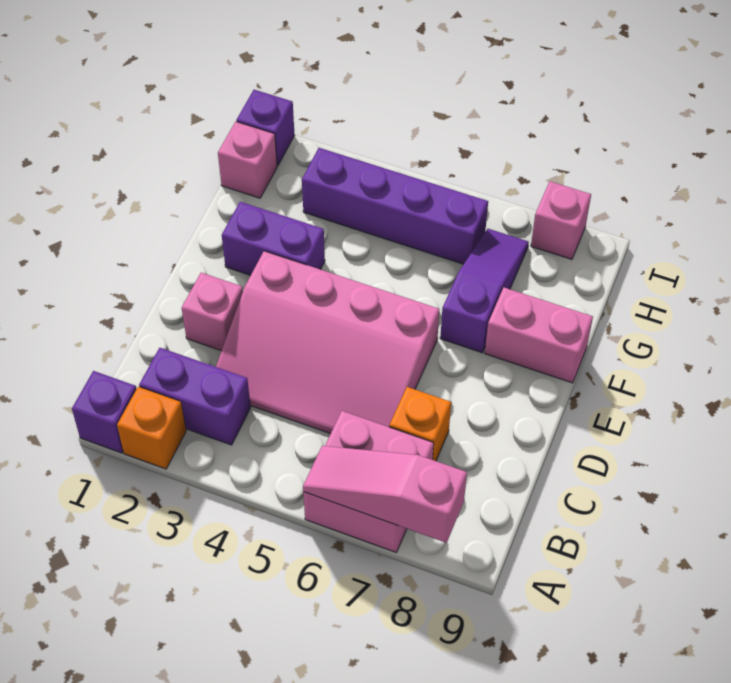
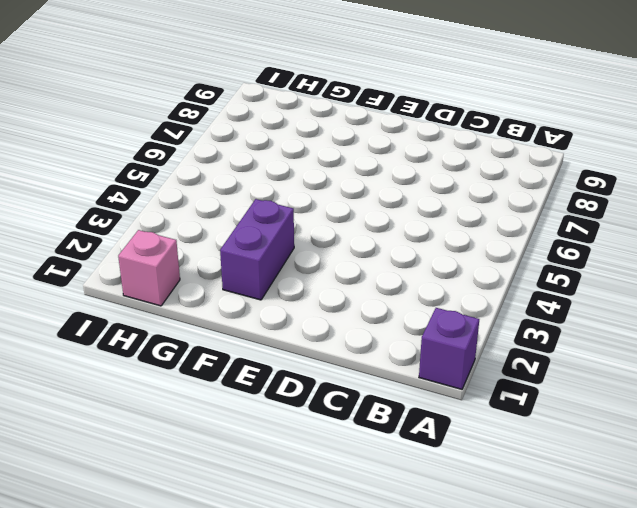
none -> orange brick A2 level 1
none -> pink brick A6:B7 level 1
none -> purple brick B2:B3 level 1

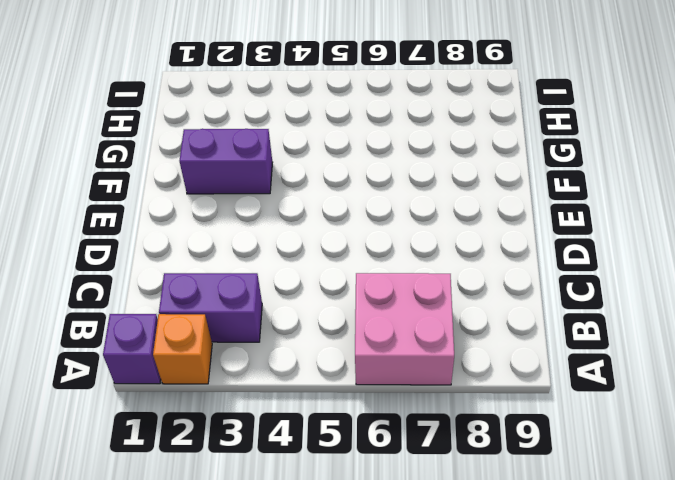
none -> pink slope C3:E6 level 1 top E
none -> orange brick C7 level 1
none -> pink brick D2 level 1

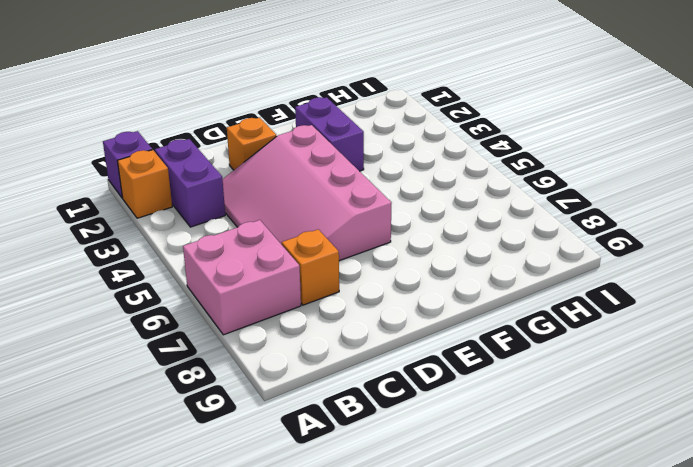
orange brick D2 level 1 -> pink brick D2 level 1
none -> purple slope F7:H7 level 1 top F
none -> pink brick F8:F9 level 1
none -> pink brick H1 level 1

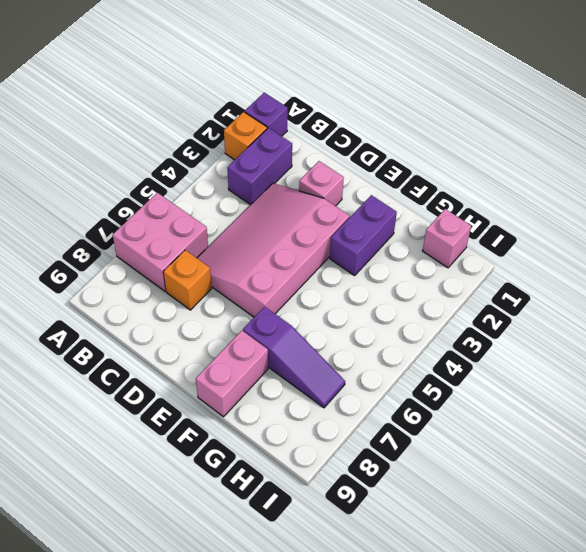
none -> purple brick H3:H6 level 1
none -> purple brick I1 level 1
none -> pink brick I8 level 1

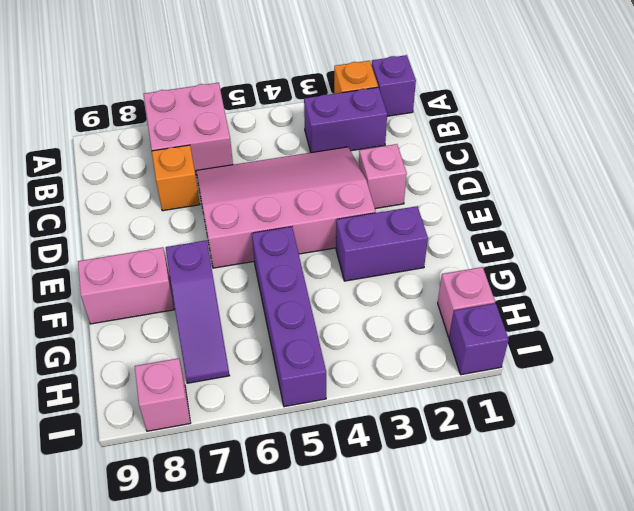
purple brick F5:I5 level 1 -> purple brick H3:H6 level 1
none -> pink slope A6:A8 level 2 top 8

